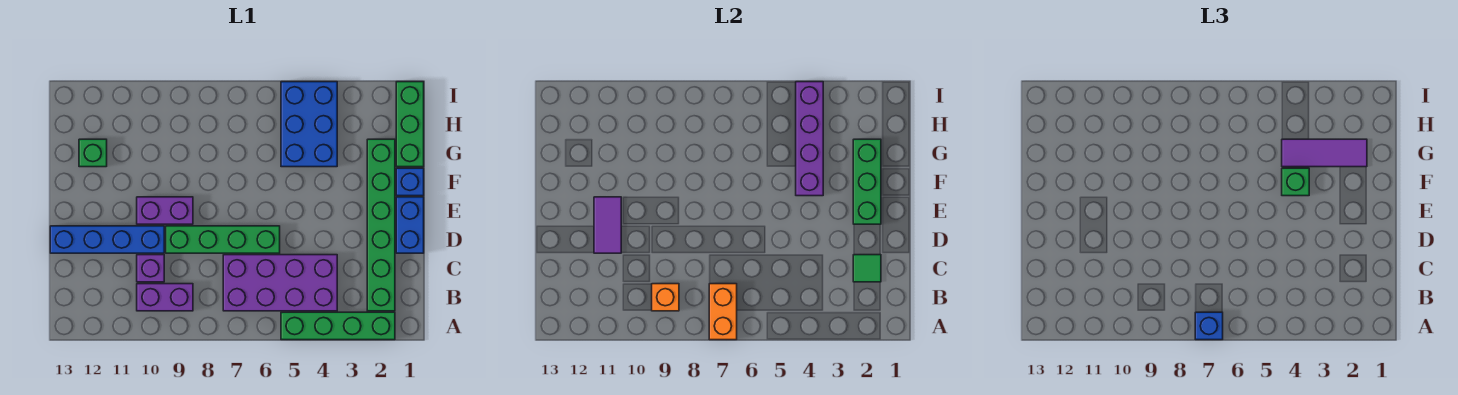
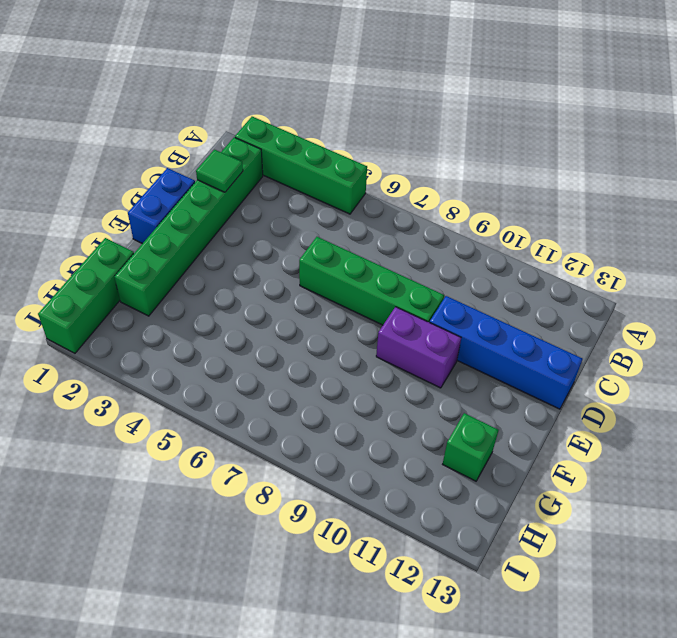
none -> purple brick B4:C7 level 1
none -> purple brick B9:B10 level 1
none -> purple brick C10 level 1

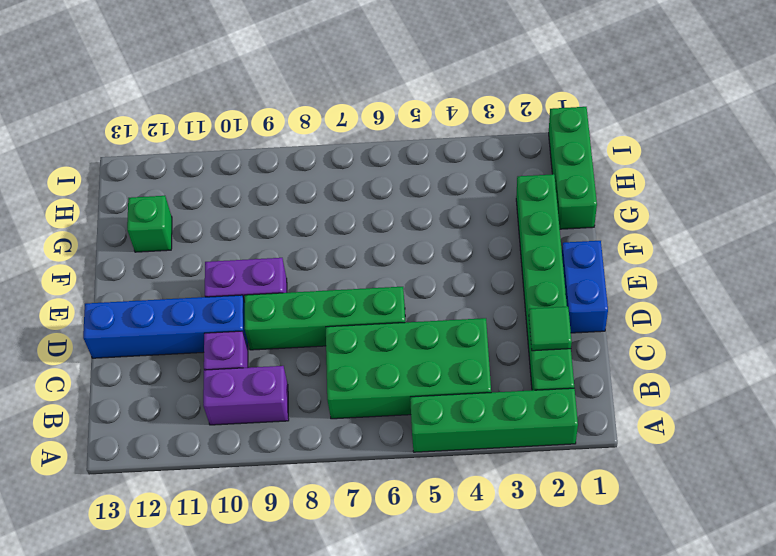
green brick B4:C7 level 1 -> purple brick B4:C7 level 1
none -> blue brick F1 level 1
none -> blue brick G4:I5 level 1
none -> orange brick A7:B7 level 2

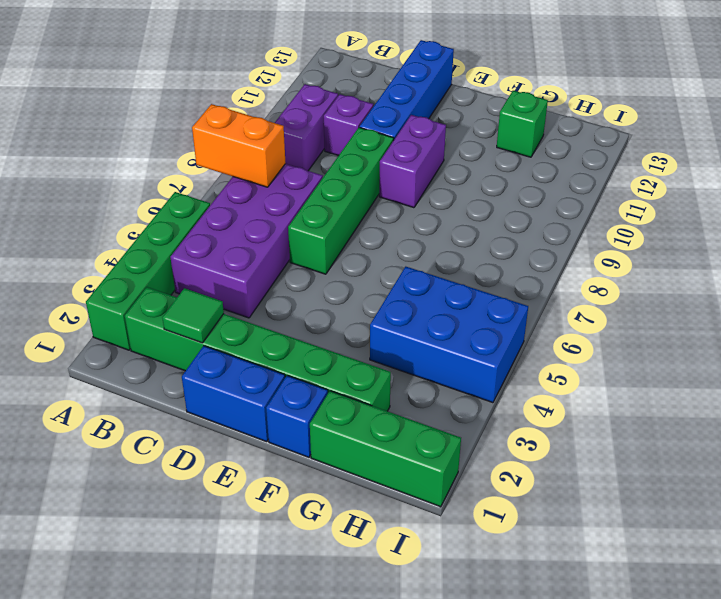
none -> orange brick B9 level 2
none -> purple tile D11:E11 level 2
none -> green brick E2:G2 level 2

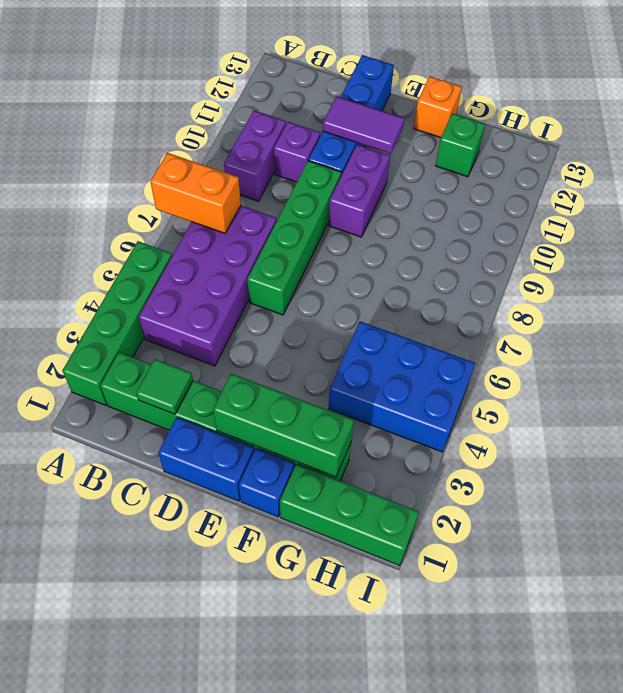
orange brick F13 level 1 -> orange brick B9 level 2
none -> purple brick F4:I4 level 2
none -> blue brick A7 level 3
none -> green brick F4 level 3

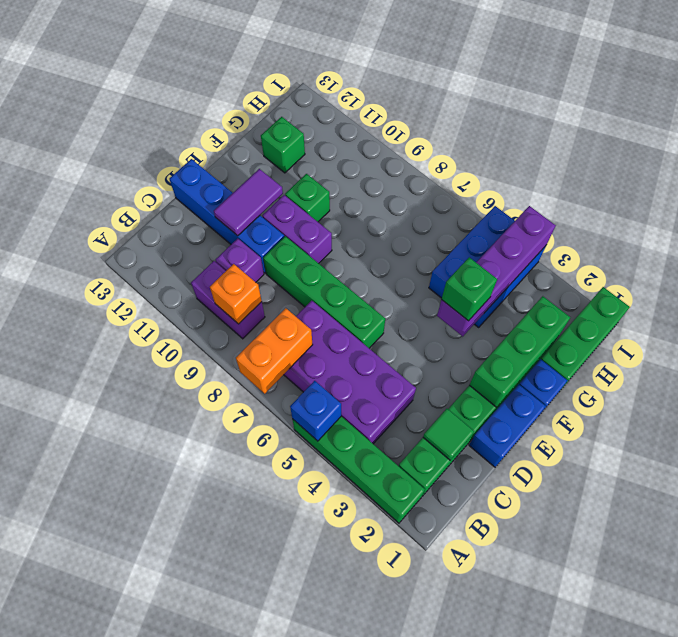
blue brick A5 level 2 -> blue brick A7 level 3
green brick F10 level 1 -> none
none -> purple tile G2:G4 level 3

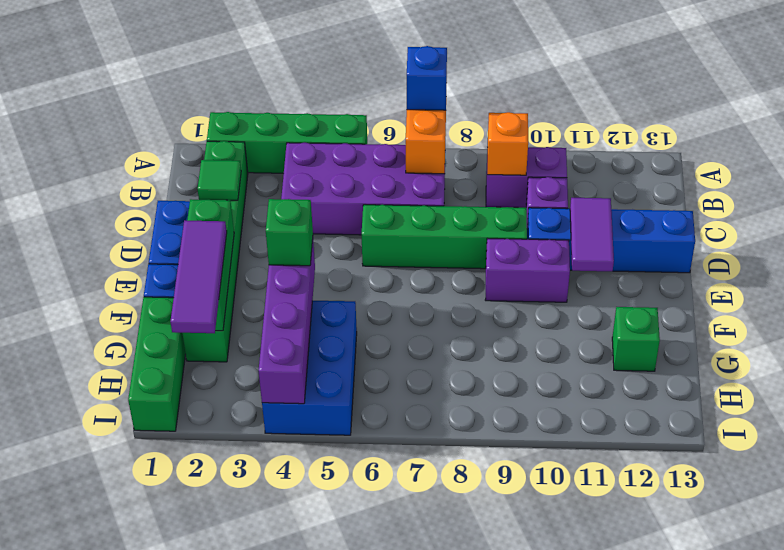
purple tile F2:H2 level 3 -> purple tile G2:G4 level 3

